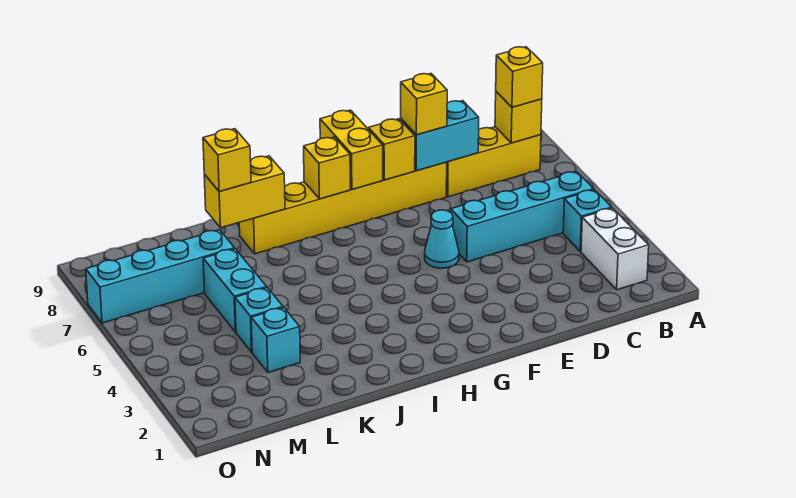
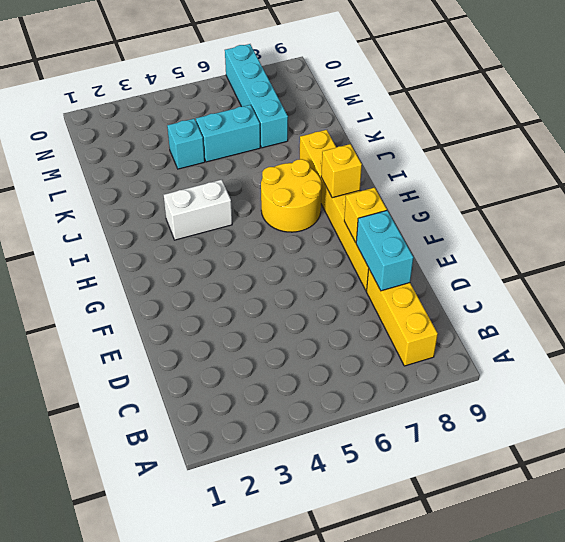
yellow round brick H6:I7 level 1 -> none
white brick I3:I4 level 1 -> white brick B2:B3 level 1
none -> cyan brick B4 level 1
none -> cyan brick B5:E5 level 1
none -> cyan cone F5 level 1

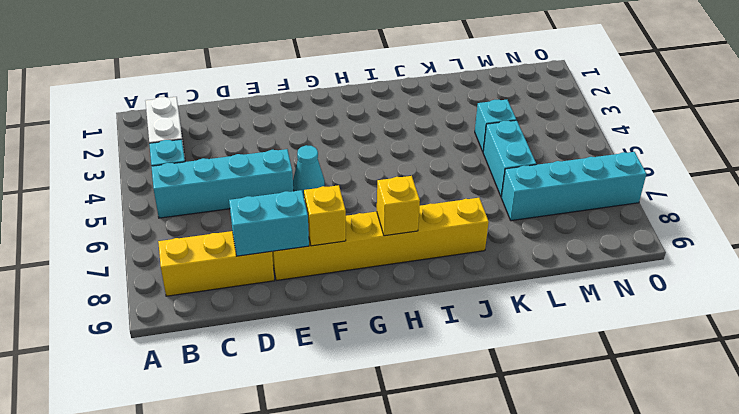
none -> cyan brick L3 level 1
none -> yellow brick B8 level 2
none -> yellow brick G8:G9 level 2

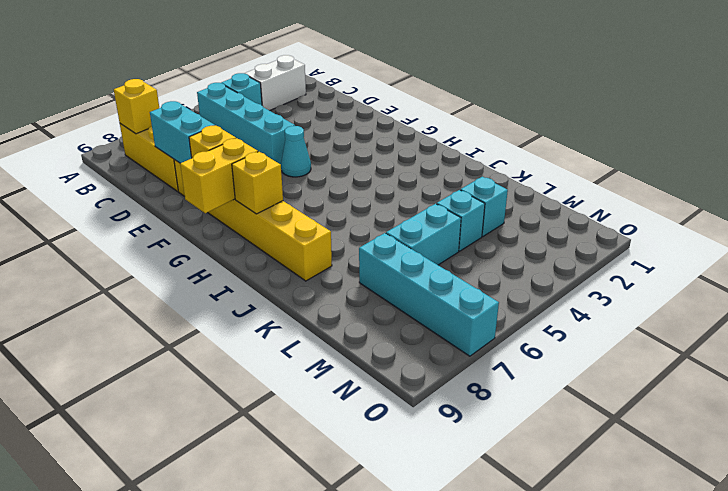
none -> yellow brick J8:K8 level 2
none -> yellow brick B8 level 3
none -> yellow brick E8 level 3

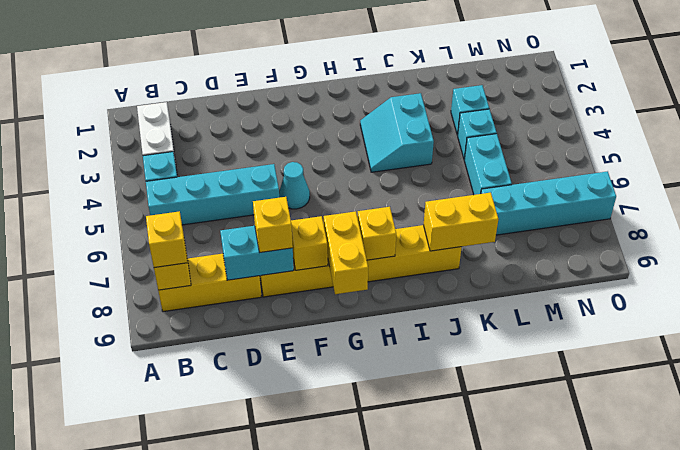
cyan slope I3:J4 level 1 top J -> none
none -> yellow brick K8 level 3

